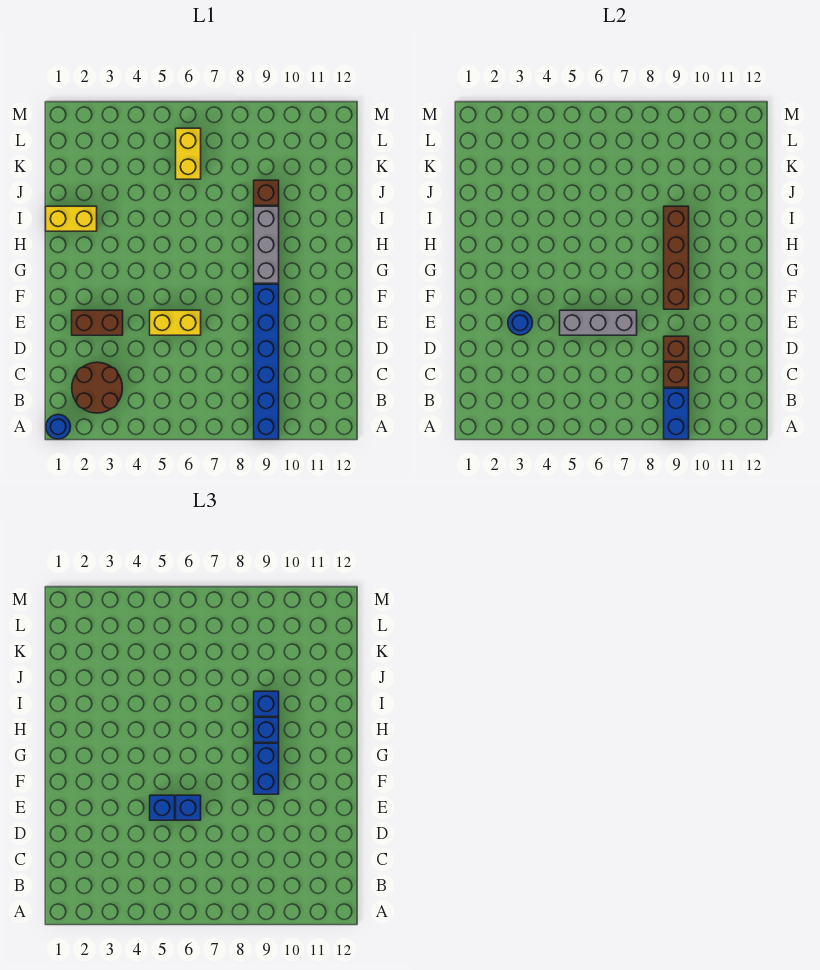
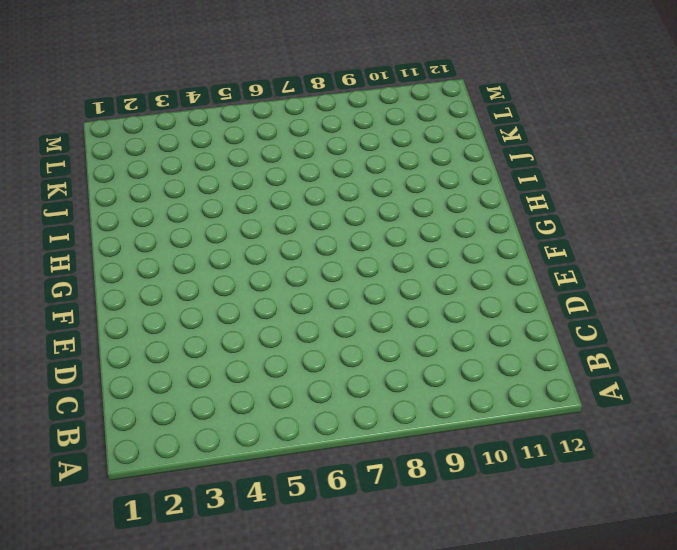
none -> blue round brick A1 level 1
none -> blue brick A9:F9 level 1
none -> brown round brick B2:C3 level 1

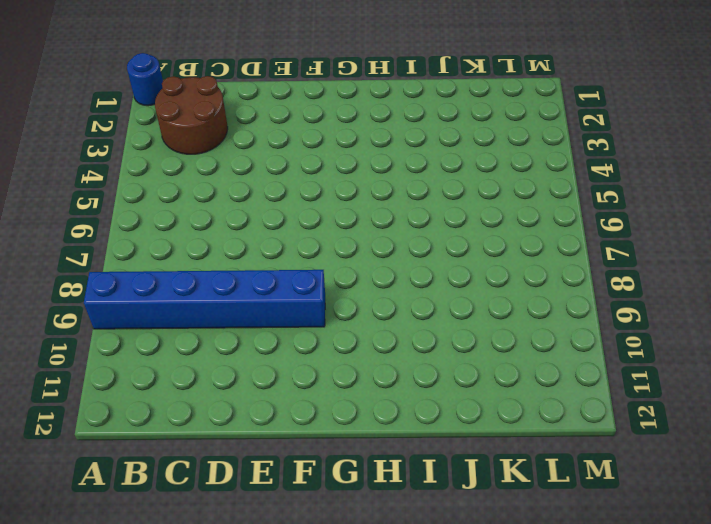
none -> brown brick E2:E3 level 1
none -> yellow brick E5:E6 level 1
none -> grey brick G9:I9 level 1

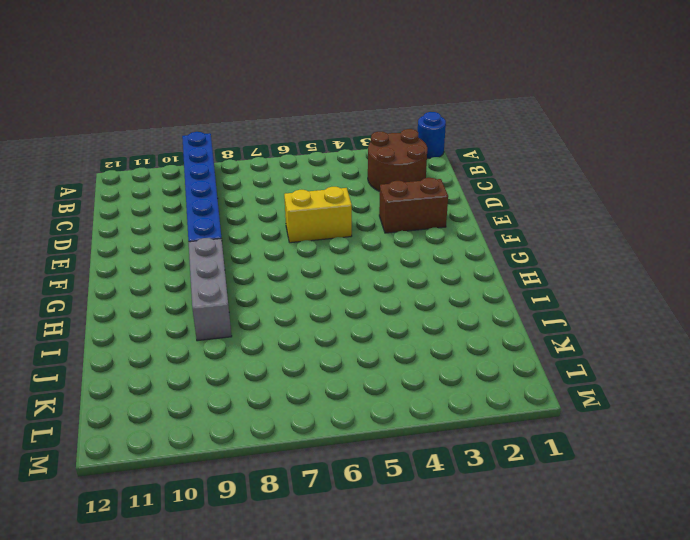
none -> yellow brick I1:I2 level 1
none -> brown brick J9 level 1
none -> yellow brick K6:L6 level 1

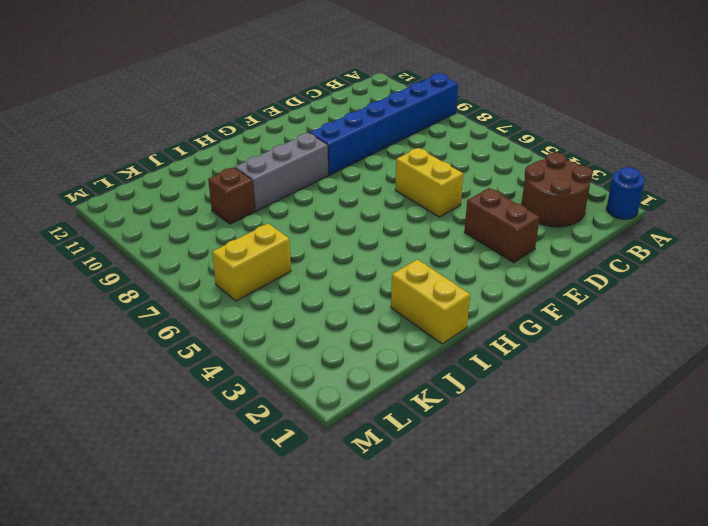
none -> blue brick A9:B9 level 2
none -> brown brick C9 level 2
none -> brown brick D9 level 2

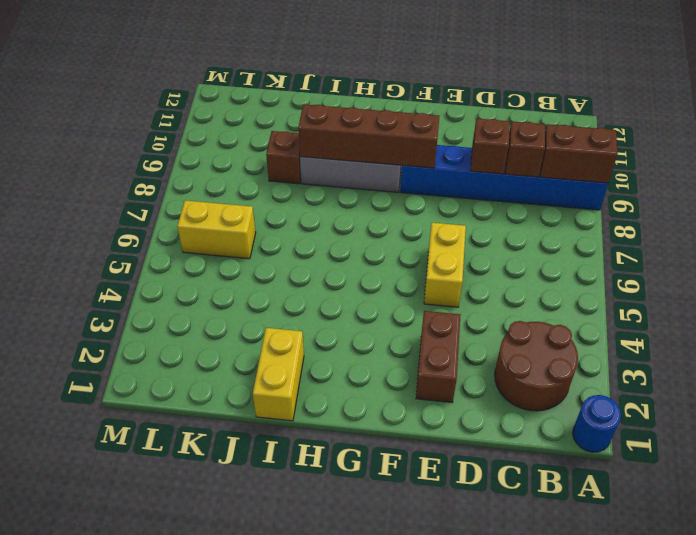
brown brick A9:B9 level 2 -> blue brick A9:B9 level 2
none -> blue round brick E3 level 2
none -> grey brick E5:E7 level 2
none -> blue brick E5 level 3

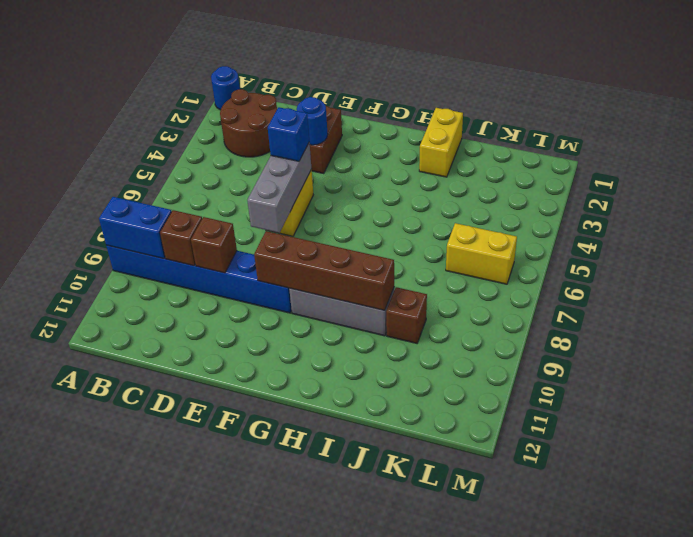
none -> blue brick E6 level 3
none -> blue brick F9:G9 level 3
none -> blue brick H9 level 3

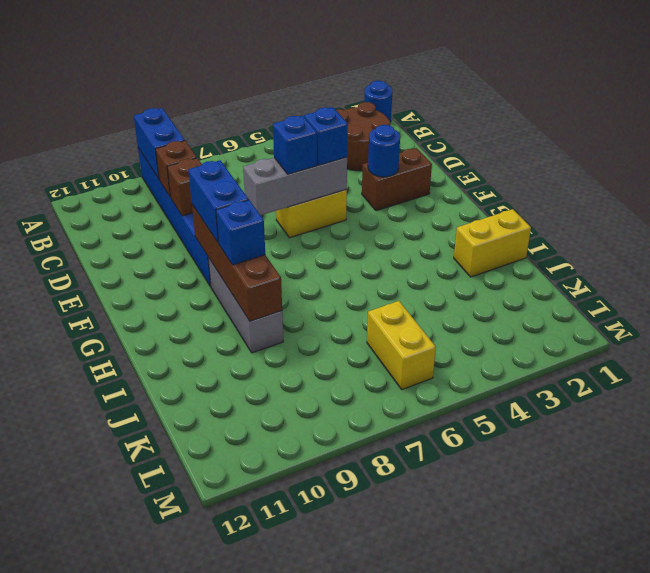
none -> brown brick J9 level 1
none -> blue brick I9 level 3

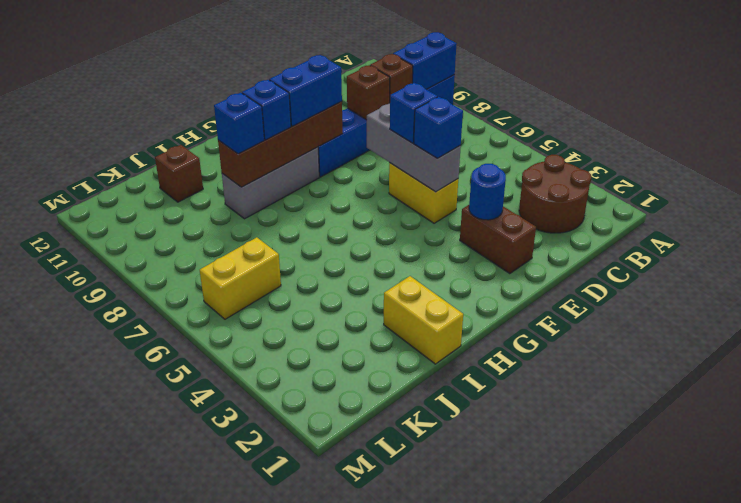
brown brick J11 level 1 -> brown brick J9 level 1
none -> blue round brick A1 level 1

